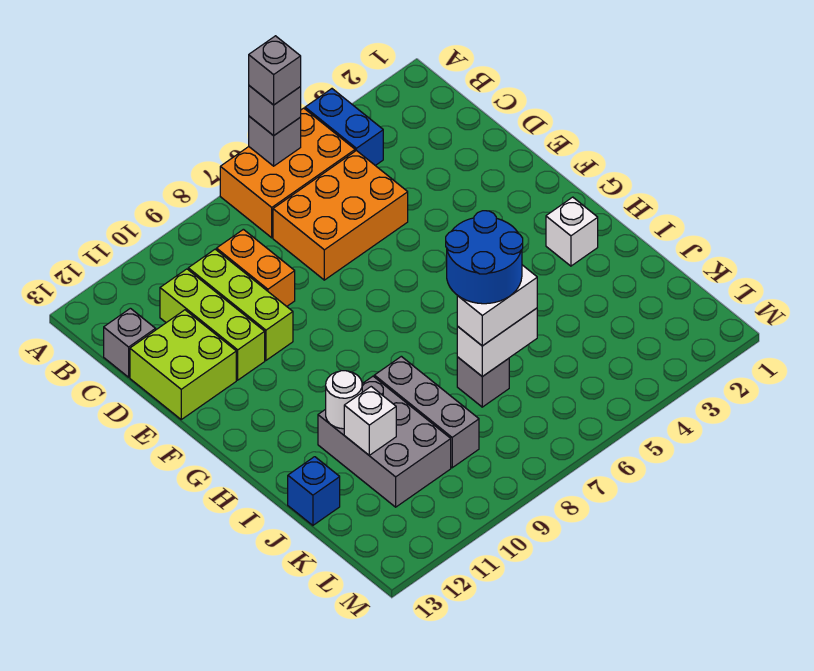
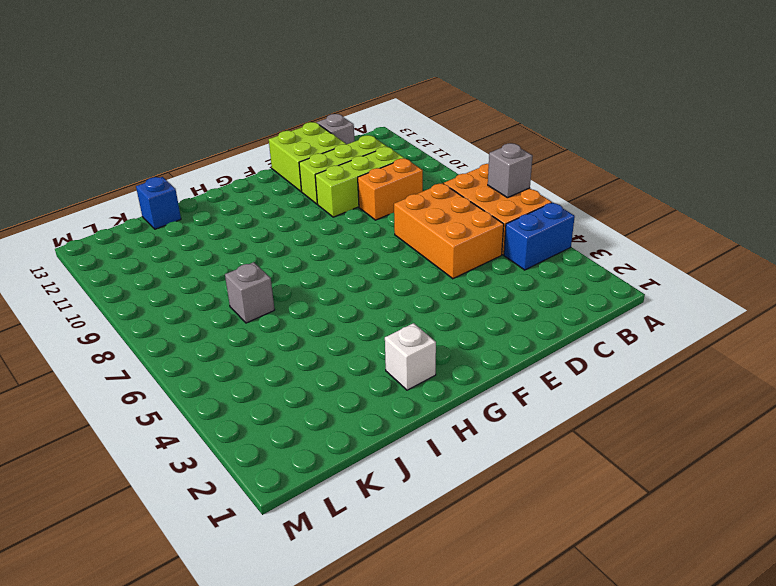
none -> grey brick I9:K9 level 1
none -> grey brick I10:K11 level 1
none -> white round brick I11 level 2

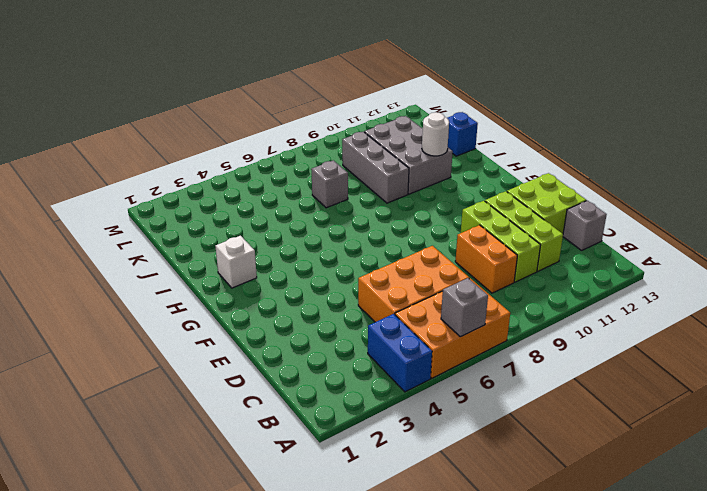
none -> white brick J6:J7 level 2
none -> white brick J11 level 2
none -> grey brick A6 level 3

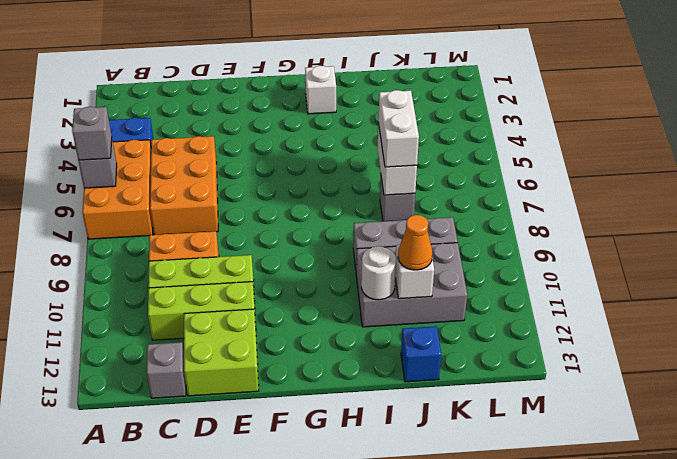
orange cone J11 level 3 -> none
none -> grey brick A6 level 4
none -> blue round brick I6:J7 level 4

